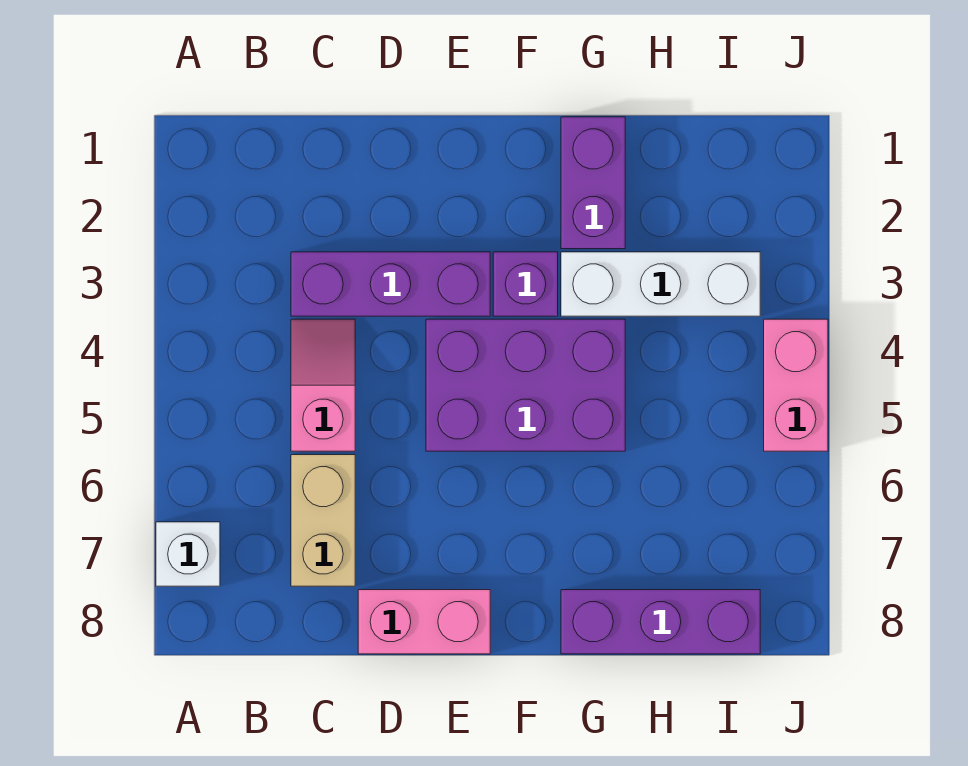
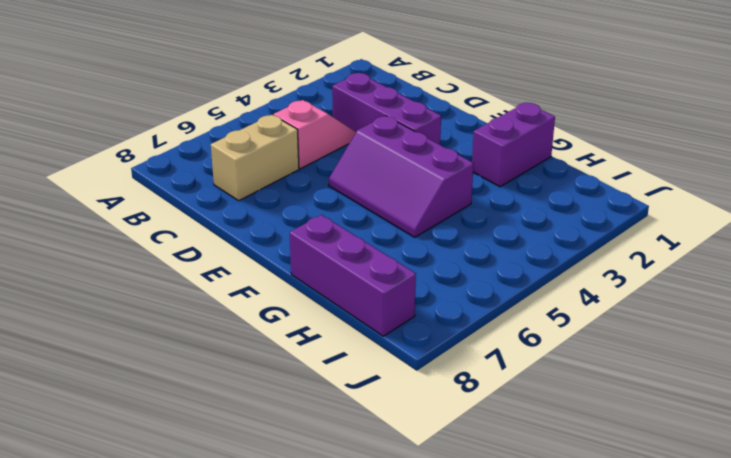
purple slope E4:G5 level 1 top 4 -> purple brick E4:G5 level 1
none -> white brick A7 level 1
none -> pink brick D8:E8 level 1

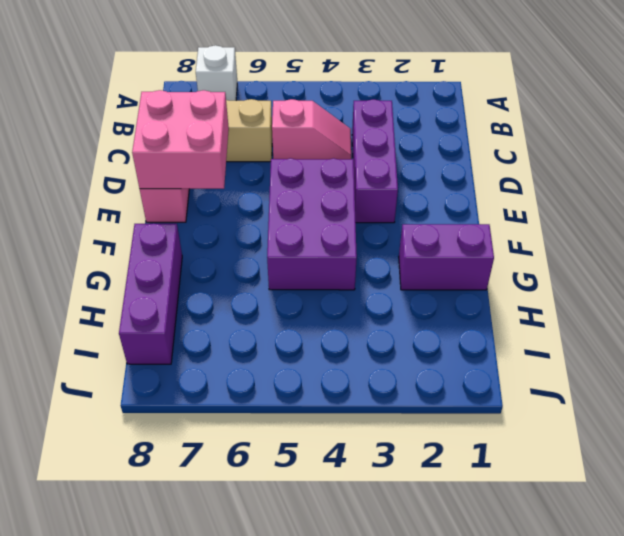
pink brick D7:E8 level 2 -> none
none -> purple brick F3 level 1
none -> white brick G3:I3 level 1

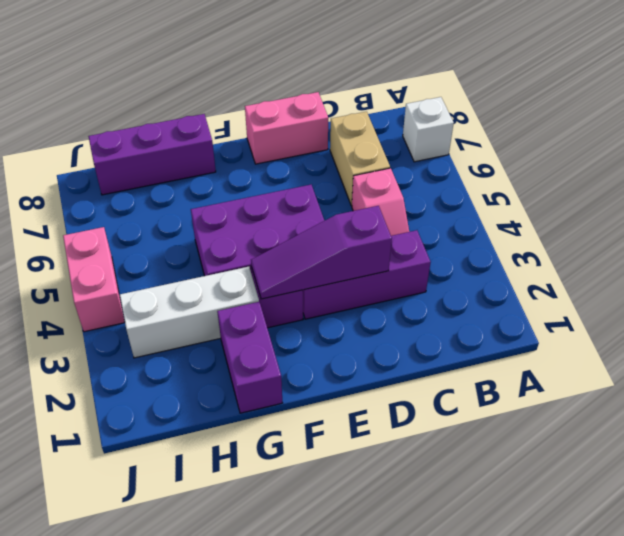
purple slope D3:F3 level 2 top D -> none

